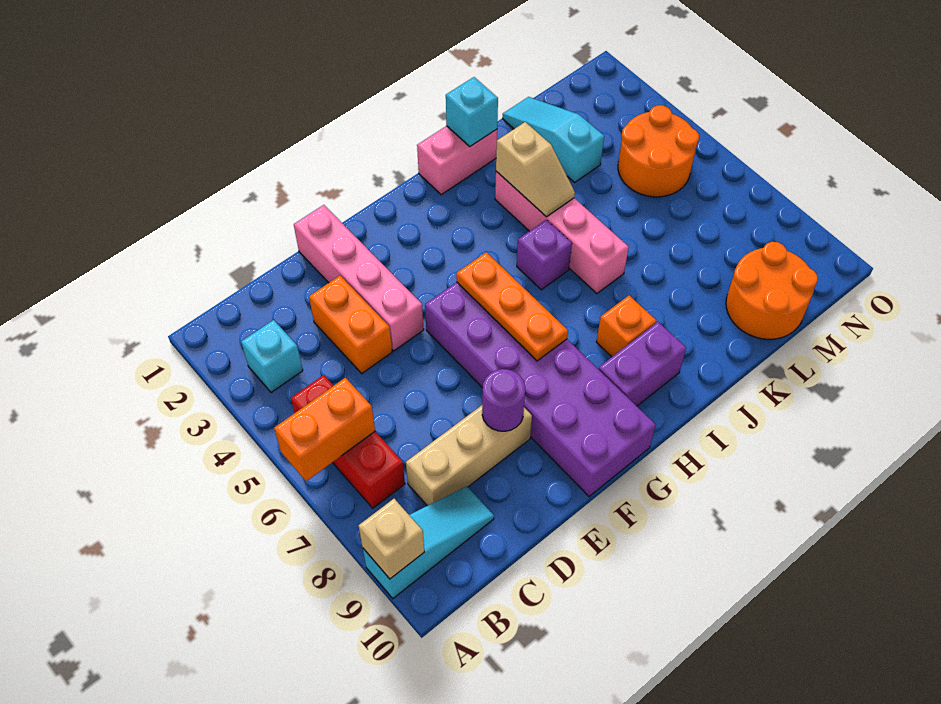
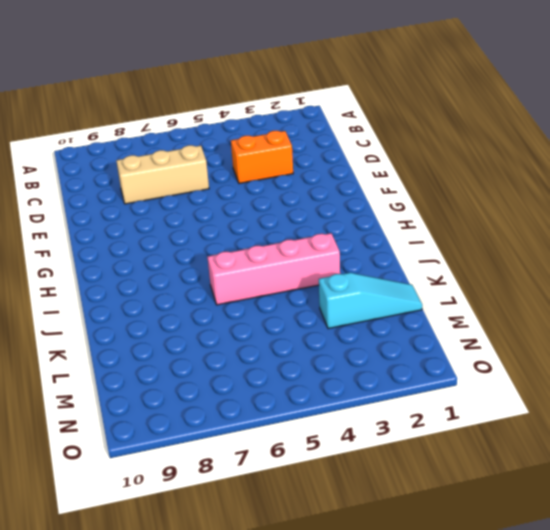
tan brick D6:D8 level 1 -> tan brick C8:E8 level 1
none -> cyan slope A9:C9 level 1 top A
none -> cyan brick B3 level 1
none -> red brick B5:B7 level 1

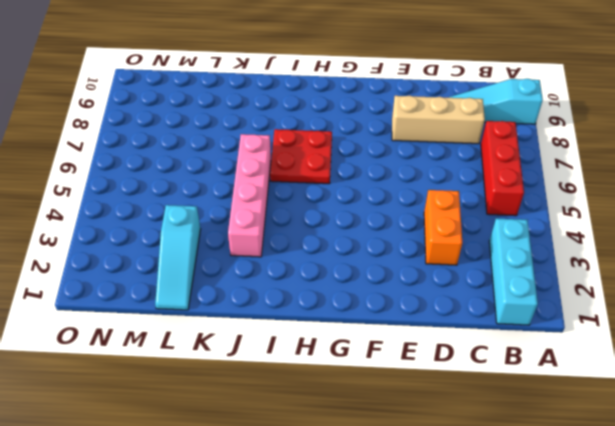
cyan brick B1:B3 level 1 -> cyan brick B3 level 1
red plate H6:I7 level 1 -> none
none -> pink brick E1:E4 level 1
none -> purple brick F5:G10 level 1
none -> purple brick H9:I9 level 1

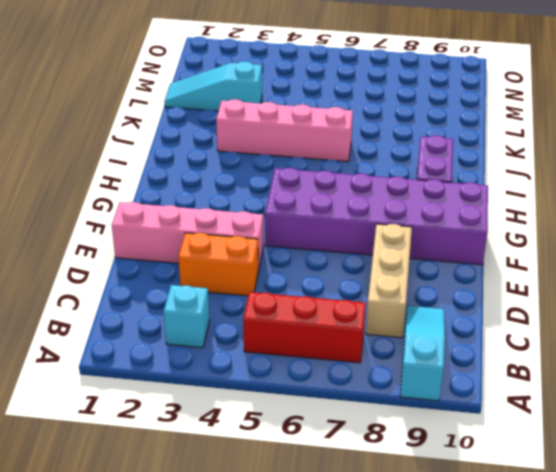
none -> pink brick I1:J1 level 1
none -> purple brick I5 level 1
none -> orange brick I8 level 1

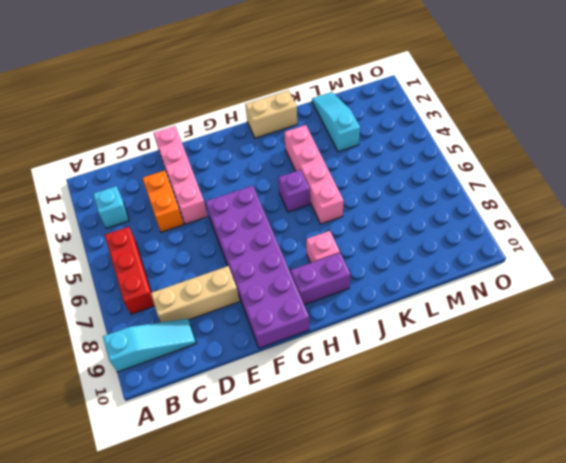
tan brick I1:J1 level 1 -> pink brick I1:J1 level 1
pink brick I8 level 1 -> orange brick I8 level 1
none -> orange round brick L9:M10 level 1
none -> orange round brick M4:N5 level 1
none -> orange brick A6:B6 level 2

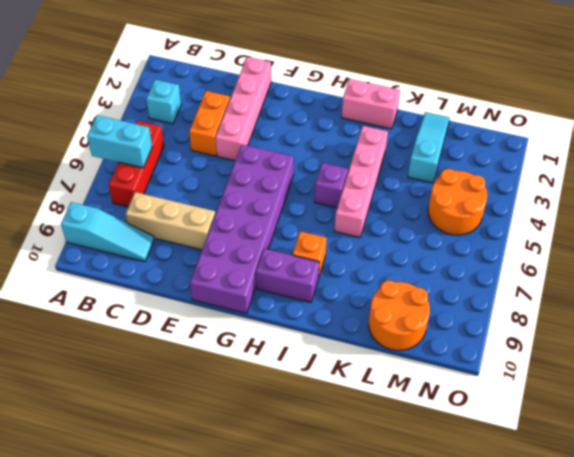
cyan brick A6:B6 level 2 -> orange brick A6:B6 level 2
none -> tan brick A9 level 2
none -> purple round brick E8 level 2
none -> orange plate G5:G7 level 2

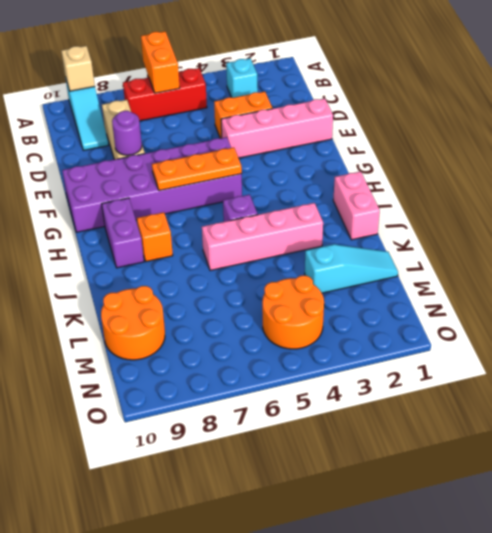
none -> cyan brick J1 level 2
none -> tan slope J3:J4 level 2 top 3

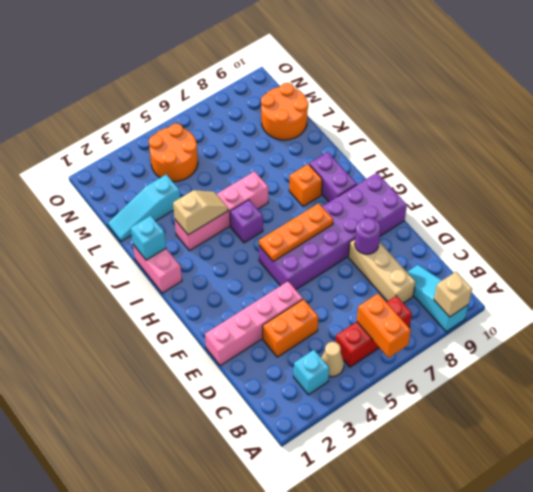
tan cone B4 level 1 -> none

